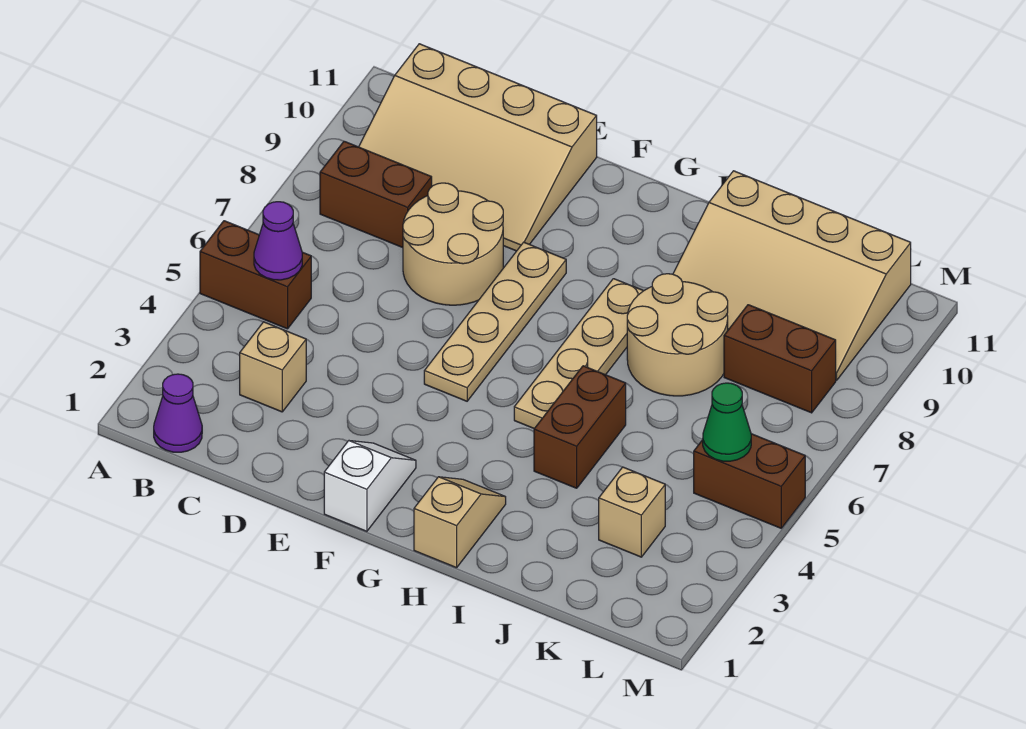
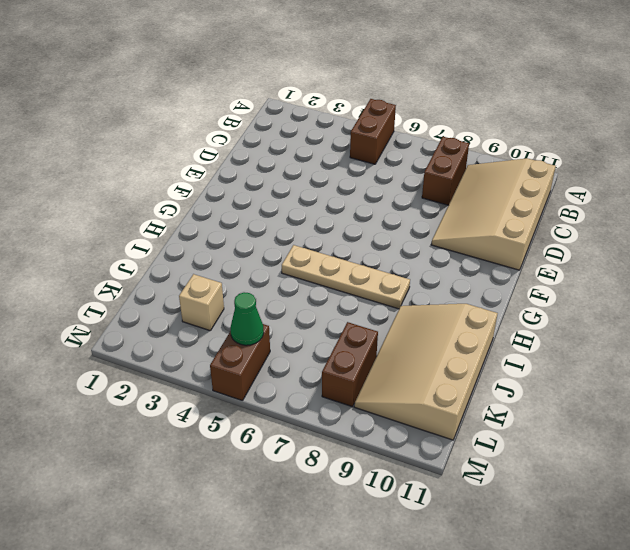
none -> purple cone B1 level 1
none -> tan brick C3 level 1
none -> tan round brick D7:E8 level 1

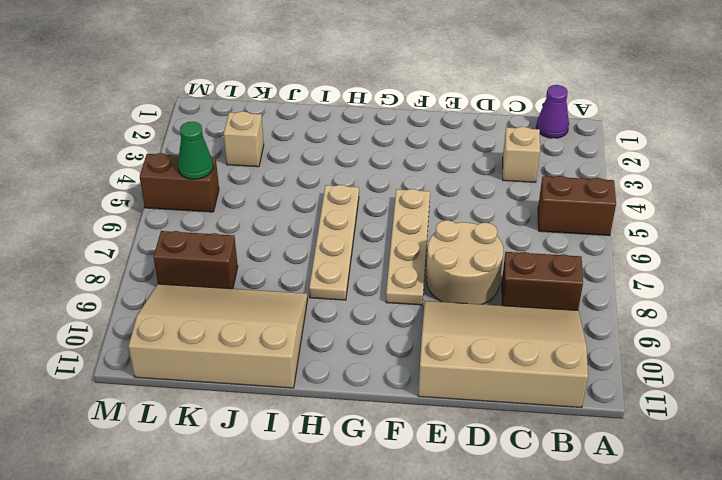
none -> white slope F1:F2 level 1 top 1
none -> tan slope H1:H2 level 1 top 1
none -> brown brick I4:I5 level 1

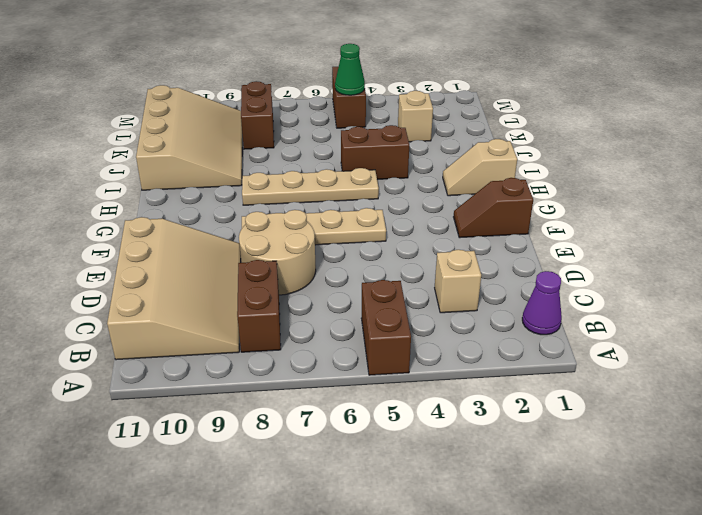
brown slope F1:F2 level 1 top 1 -> white slope F1:F2 level 1 top 1
none -> tan round brick I7:J8 level 1
none -> purple cone B5 level 2

